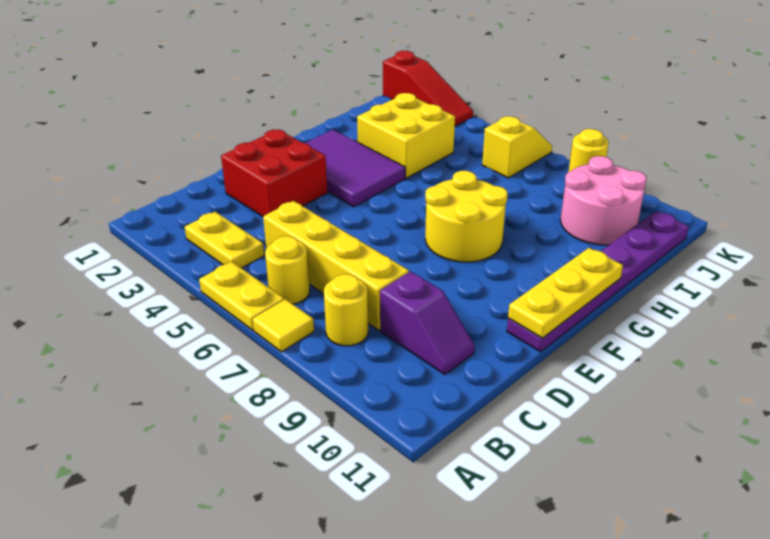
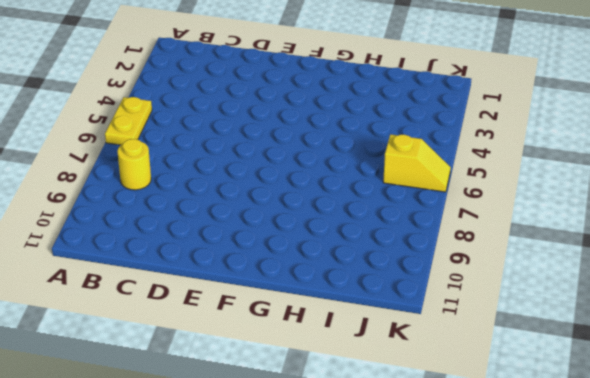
none -> yellow tile A7 level 1
none -> yellow plate B3:B4 level 1
none -> yellow round brick B6 level 1

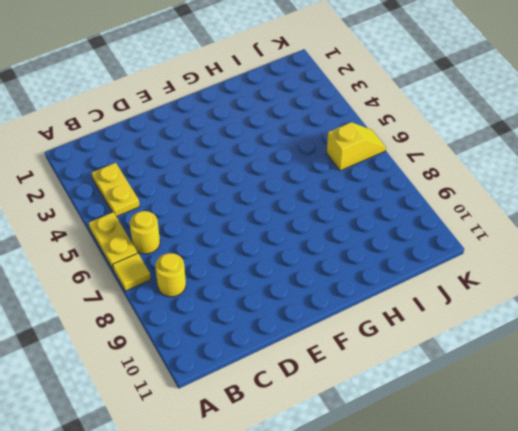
none -> yellow brick C5:C8 level 1
none -> purple slope C9:C10 level 1 top 9
none -> red brick D2:E3 level 1

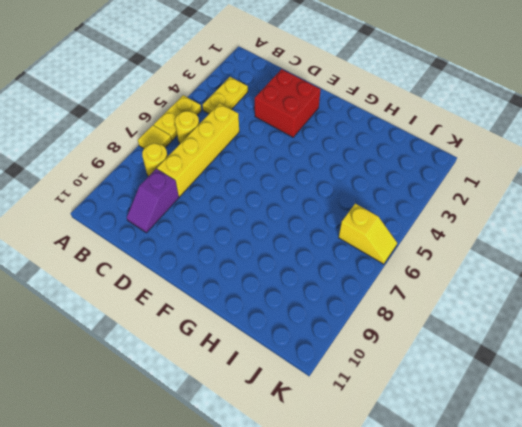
none -> purple plate E11:J11 level 1
none -> purple tile F2:G4 level 1
none -> yellow round brick F7:G8 level 1

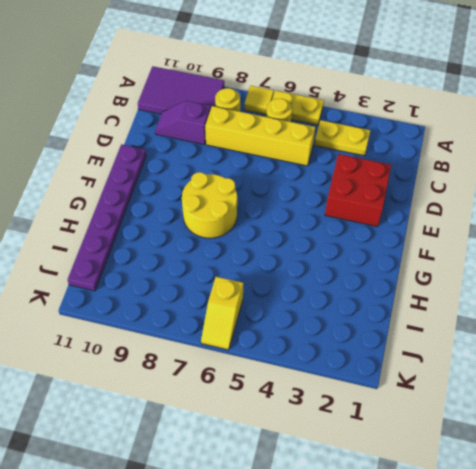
purple tile A9:B11 level 1 -> purple tile F2:G4 level 1
none -> yellow brick H3:I4 level 1
none -> pink round brick I9:J10 level 1
none -> red slope K1:K3 level 1 top 1

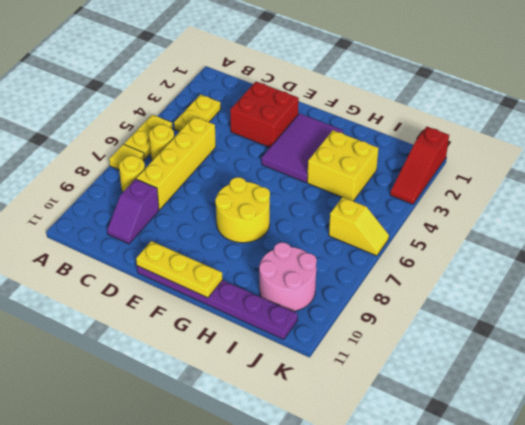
none -> yellow round brick K8 level 1

